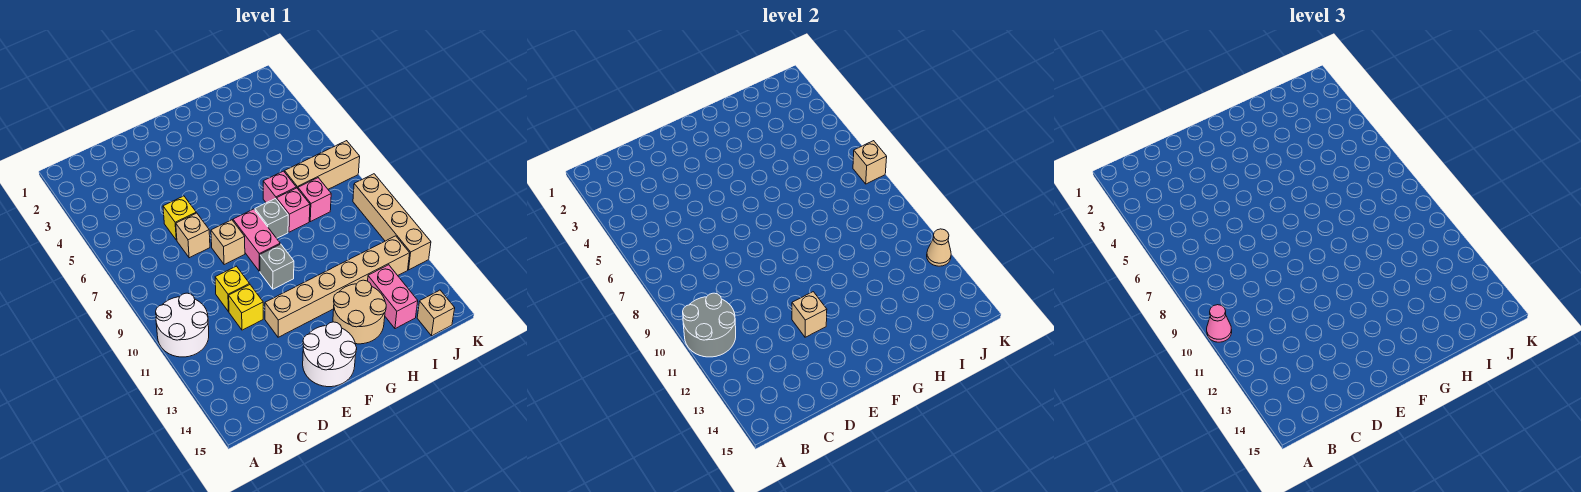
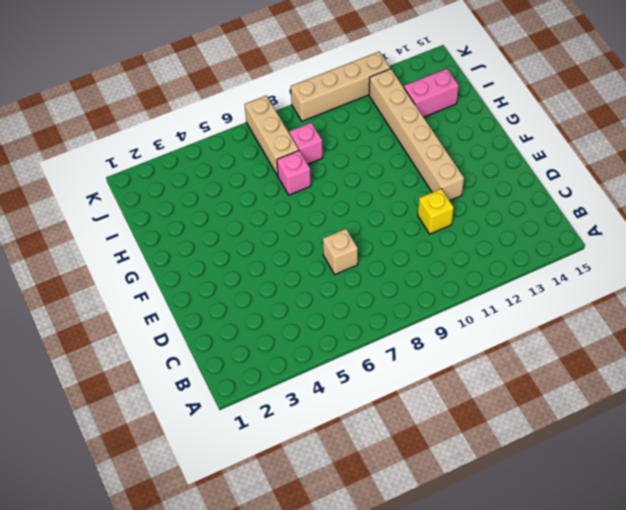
none -> white round brick A10:B11 level 1
none -> yellow brick D6 level 1
none -> yellow brick D10 level 1

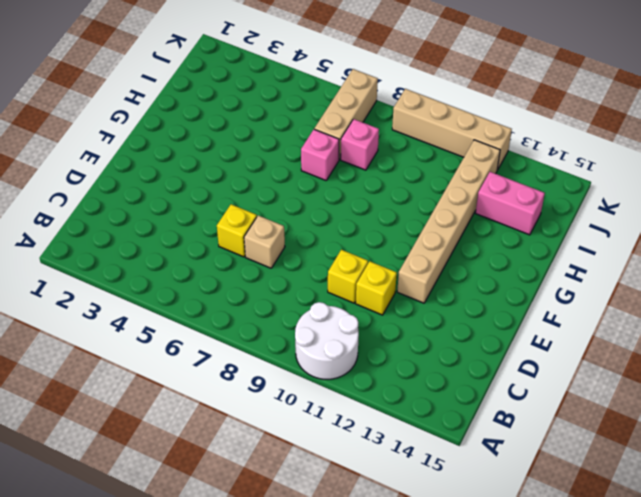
none -> tan brick E8 level 1
none -> white round brick E14:F15 level 1
none -> pink brick F8:F9 level 1

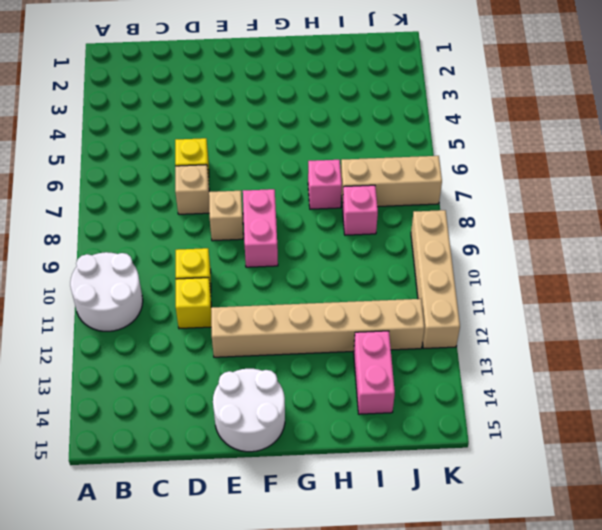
none -> grey brick F10 level 1
none -> grey brick G8 level 1
none -> tan round brick G13:H14 level 1

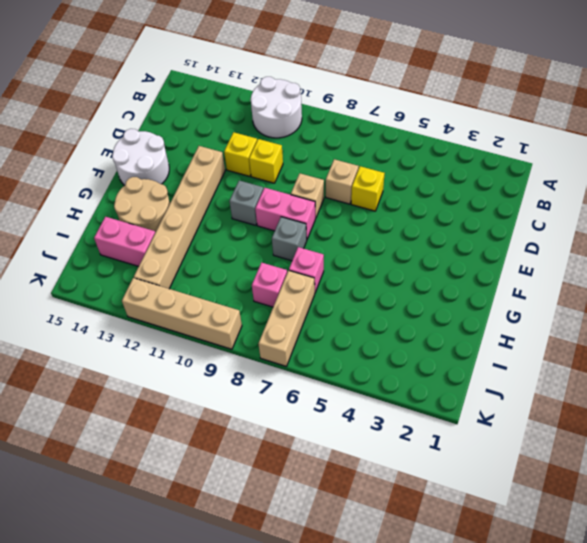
none -> pink brick H8 level 1
none -> tan brick J15 level 1
none -> grey round brick A10:B11 level 2

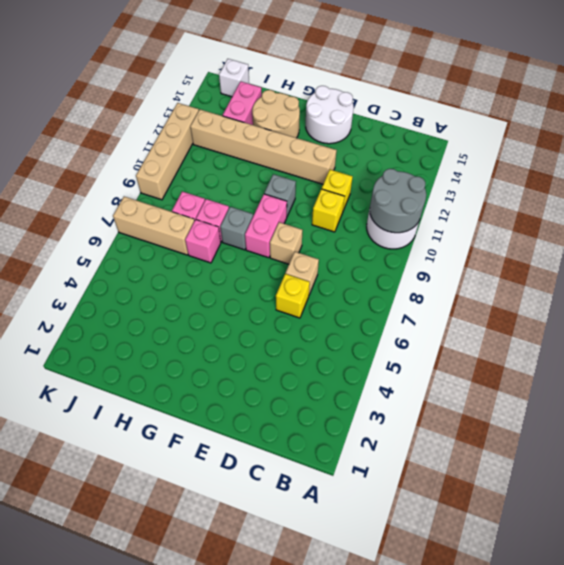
white brick J15 level 1 -> tan brick J15 level 1
none -> tan brick E12 level 2
none -> tan brick K7 level 2
none -> tan cone K12 level 2

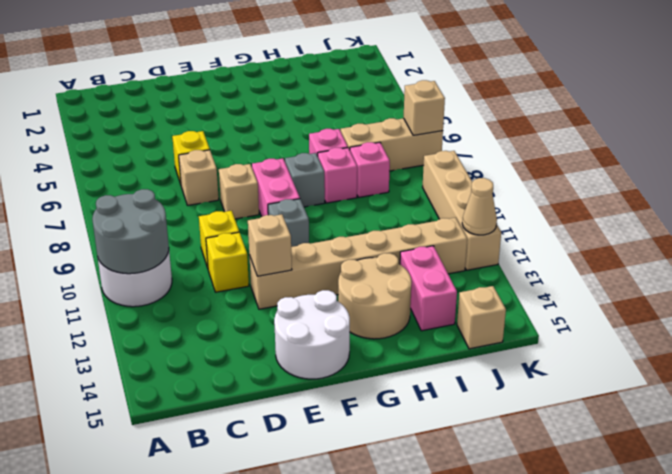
none -> pink cone A10 level 3

